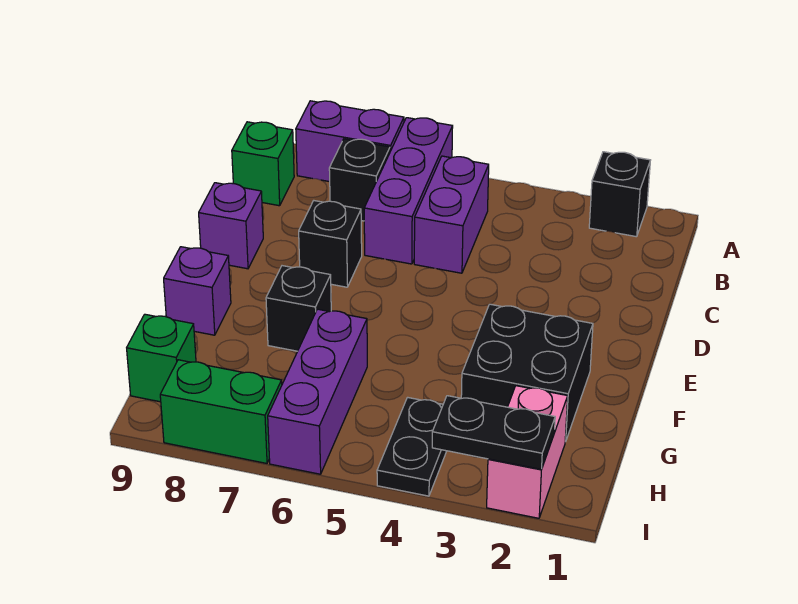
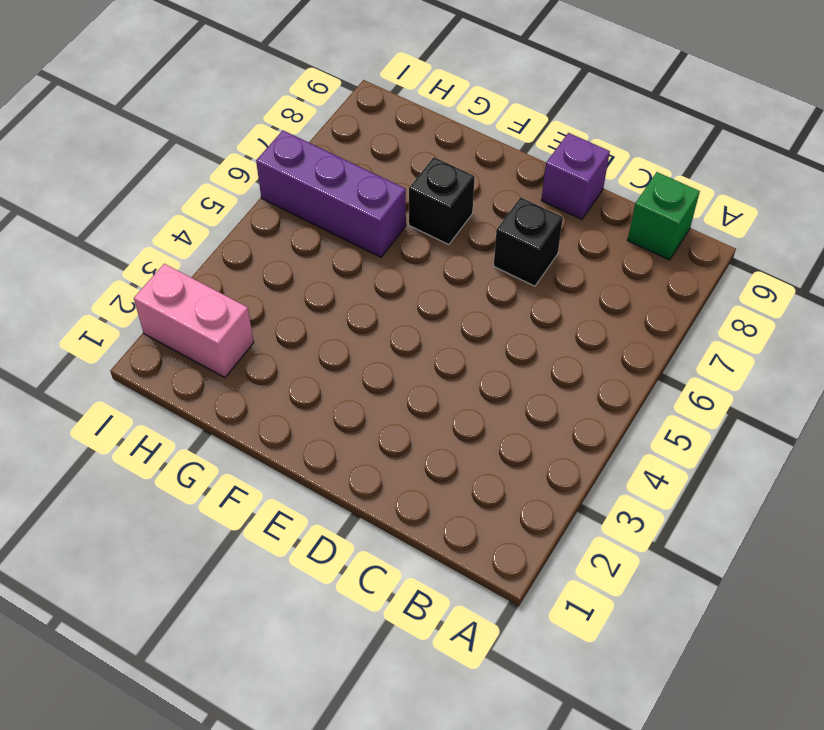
none -> black brick A2 level 1
none -> purple brick A6:C6 level 1
none -> purple brick A7:A8 level 1

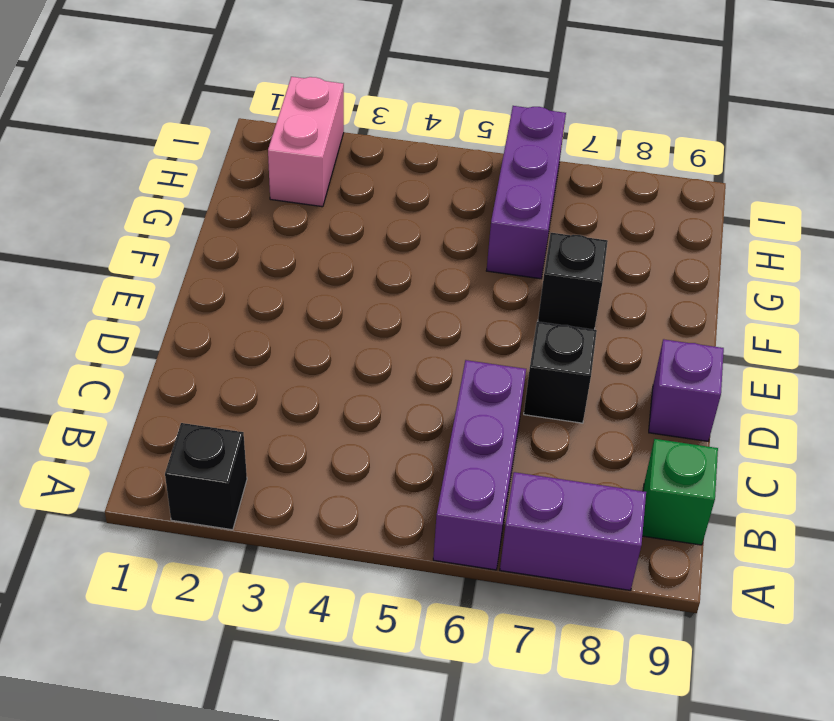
none -> purple brick B5:C5 level 1
none -> black brick B7 level 1
none -> black brick F2:G3 level 1

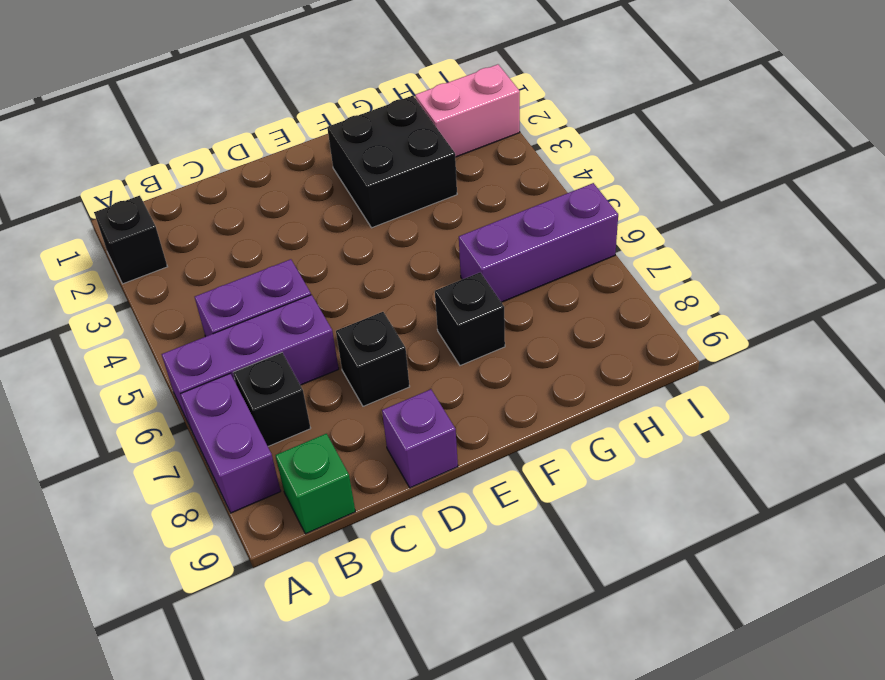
none -> purple brick F9 level 1
none -> black plate H4:I4 level 1
none -> green brick H9 level 1

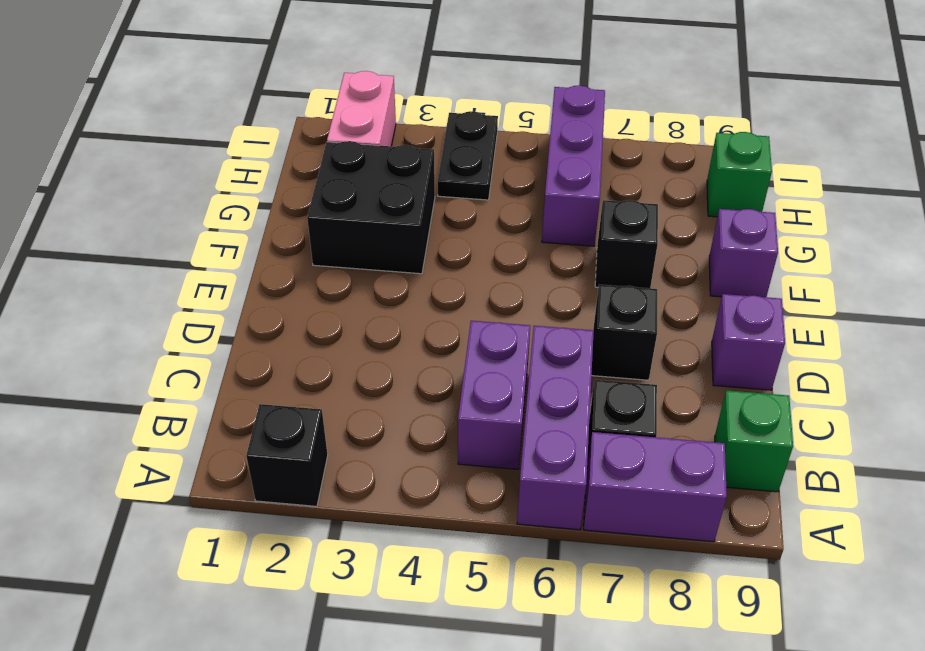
none -> green brick I7:I8 level 1
none -> black plate I2:I3 level 2

